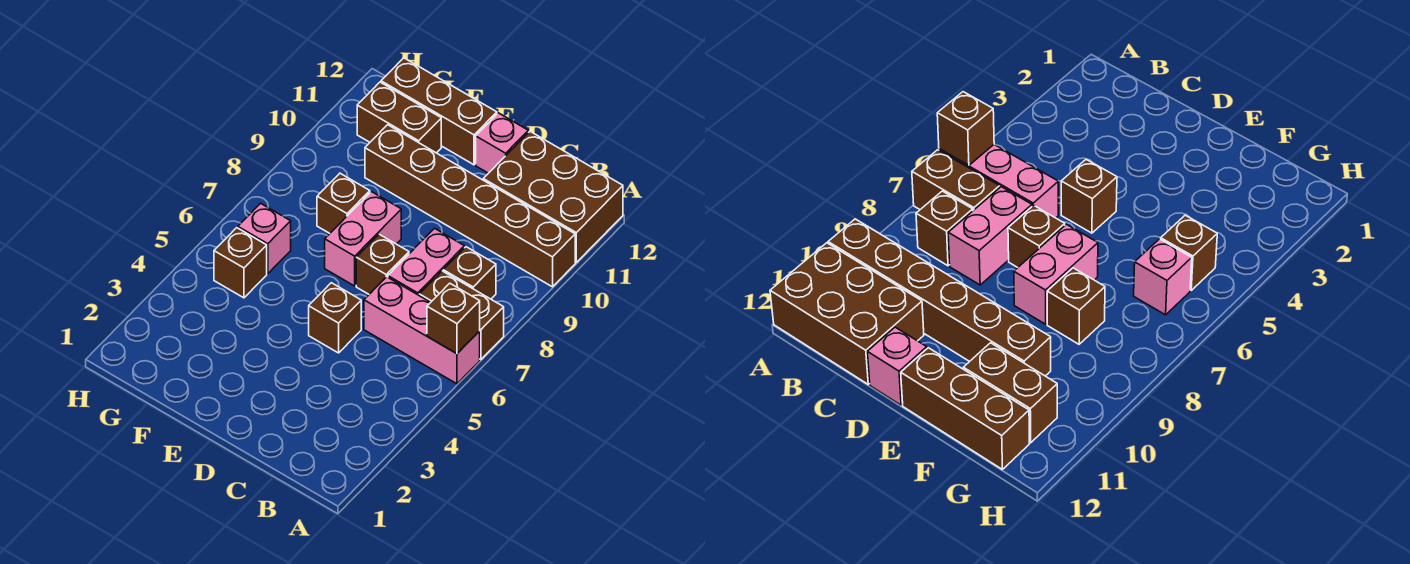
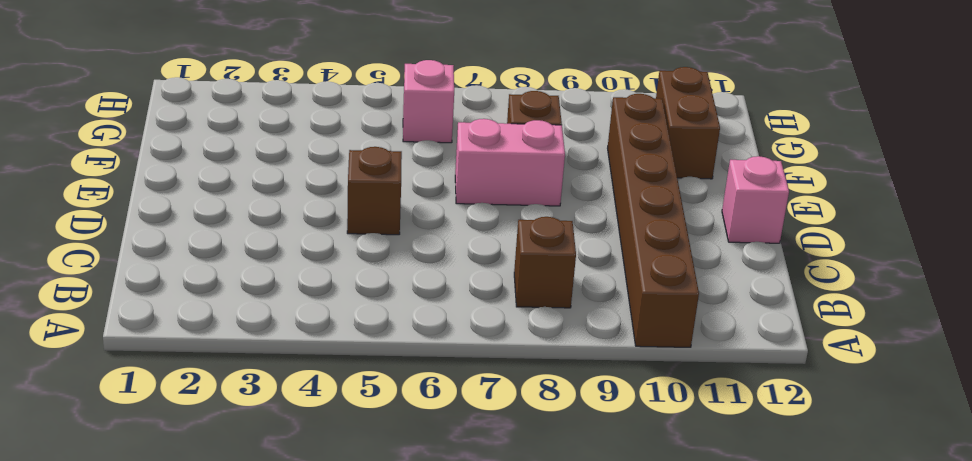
none -> pink brick A6:C6 level 1
none -> brown brick A7:B7 level 1
none -> brown brick A11:C12 level 1

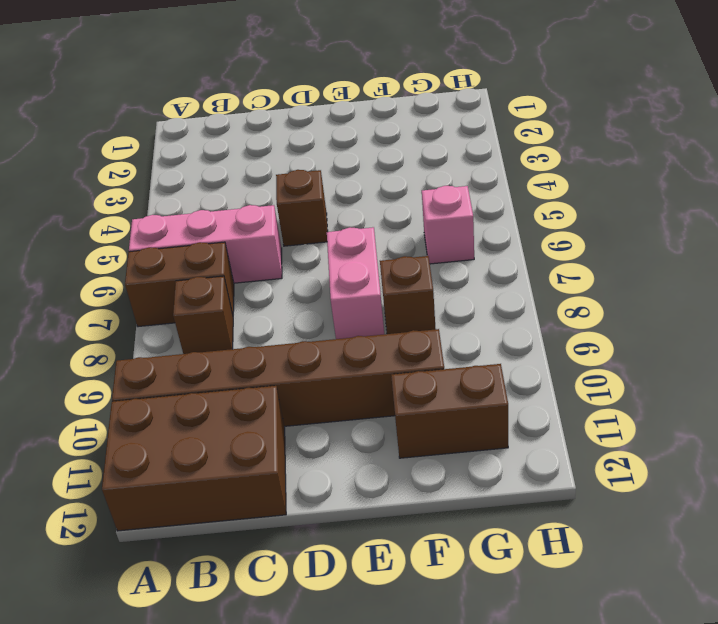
none -> pink brick C7:C8 level 1
none -> brown brick D7 level 1
none -> pink brick D12 level 1

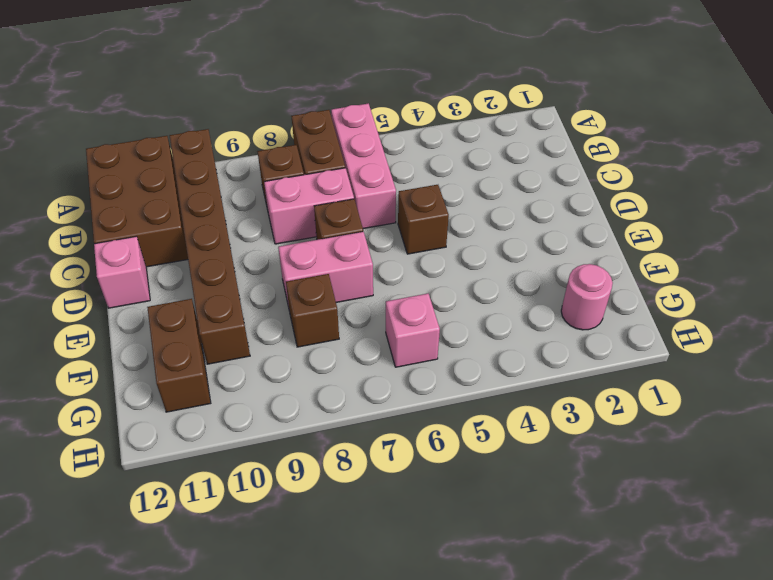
pink round brick G2 level 1 -> none
none -> brown brick E12:G12 level 1
none -> brown brick G5 level 1
none -> brown brick A6 level 2

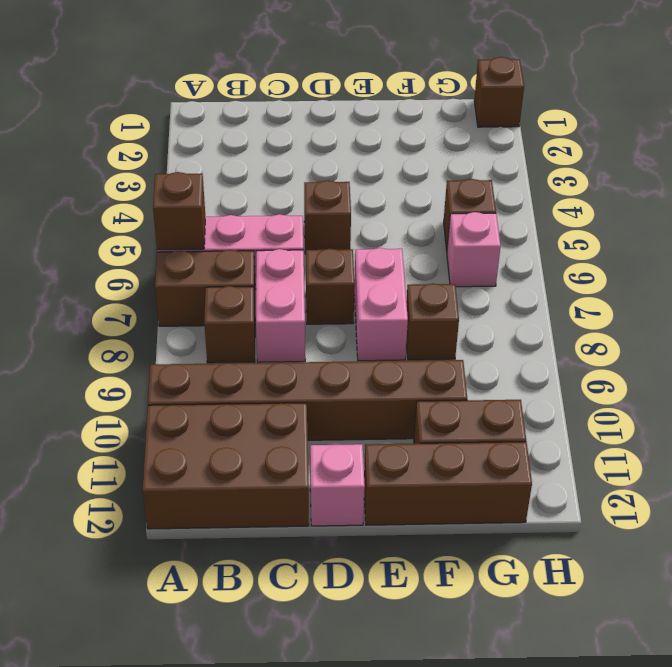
brown brick H1 level 1 -> none

